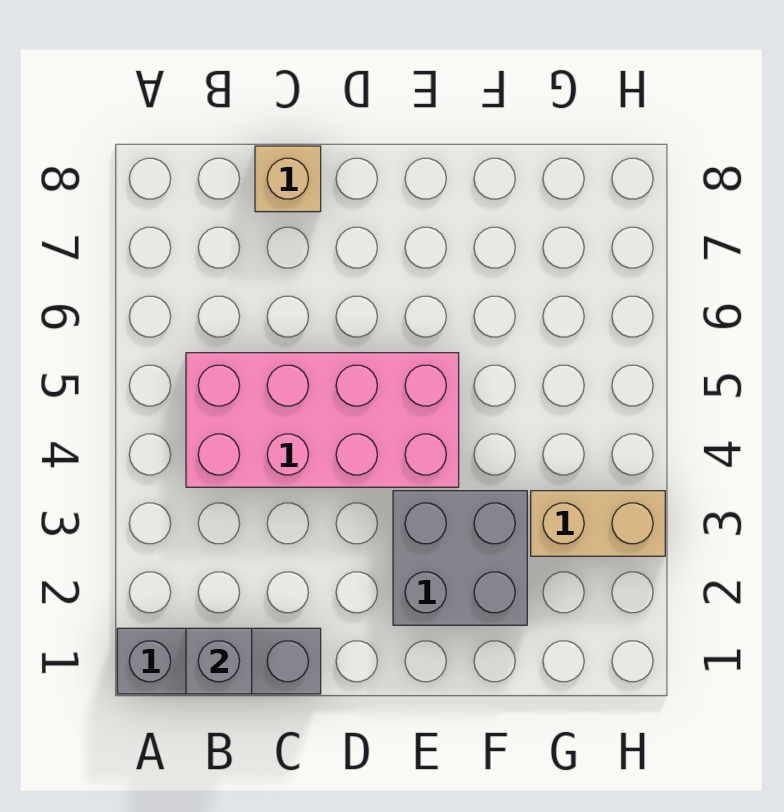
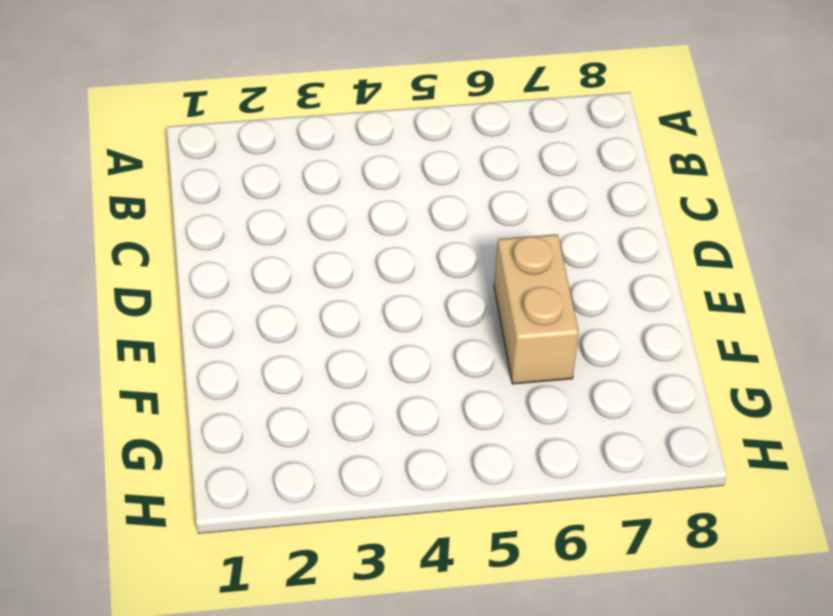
tan brick E6:F6 level 1 -> tan brick G3:H3 level 1
none -> grey brick A1:C1 level 1
none -> pink brick B4:E5 level 1

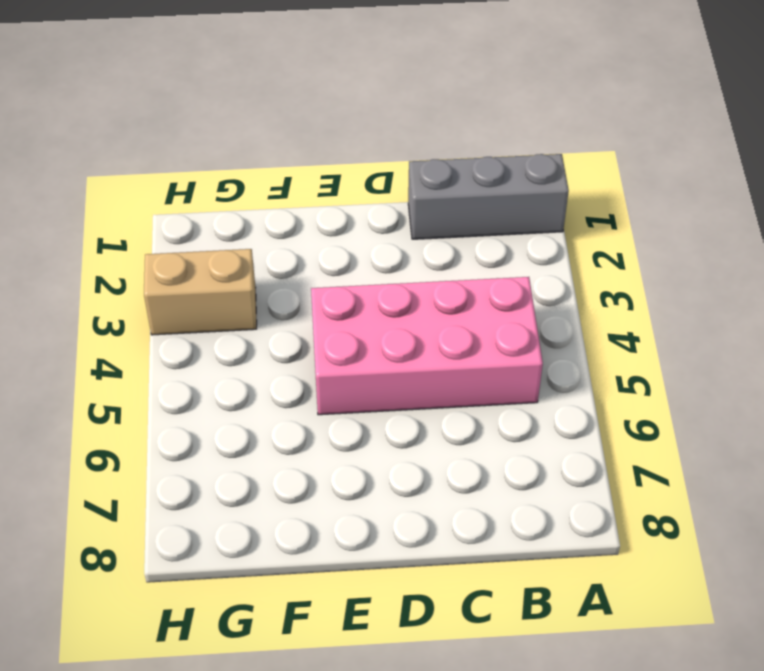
none -> tan brick C8 level 1
none -> grey brick E2:F3 level 1

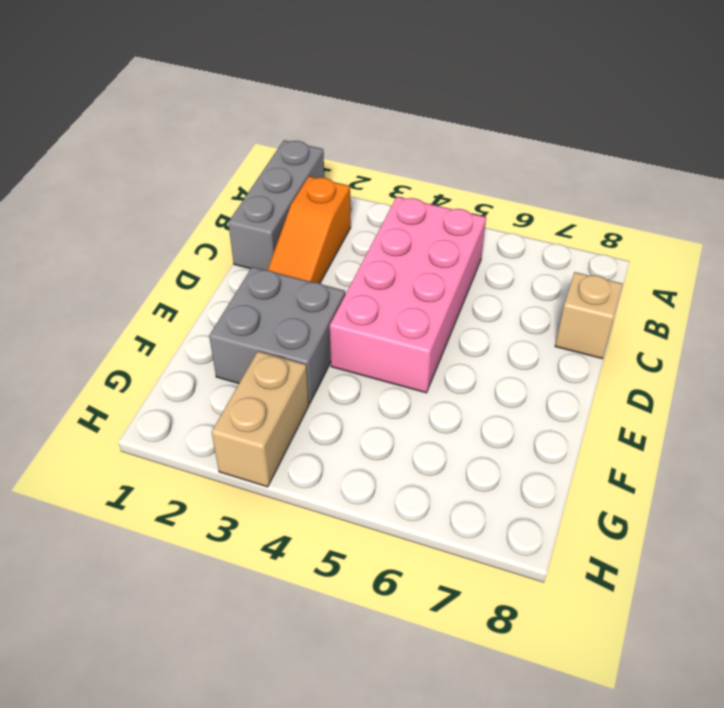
orange slope B2:D2 level 1 top B -> none
none -> grey brick B1 level 2

